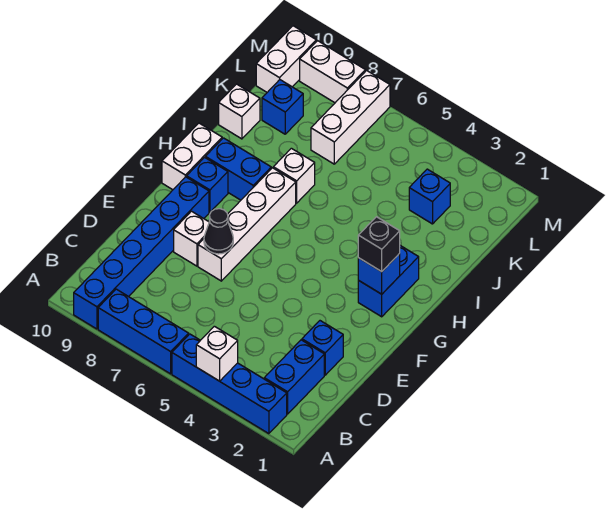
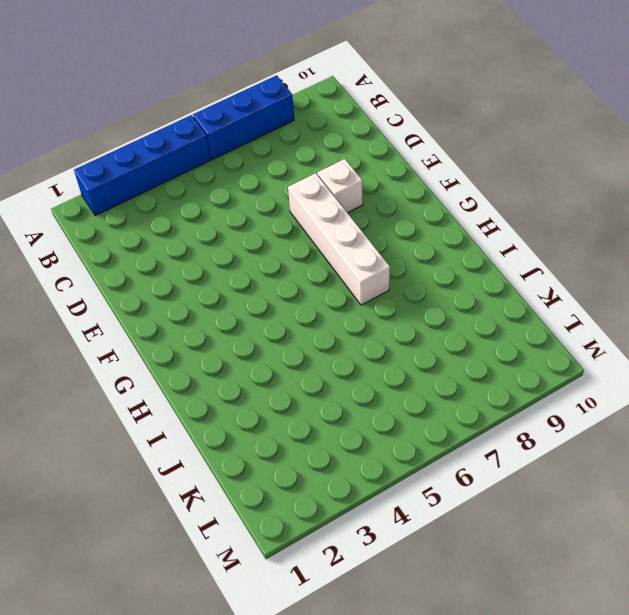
none -> blue brick A9:F9 level 1
none -> blue brick B2:C2 level 1
none -> blue brick D2 level 1

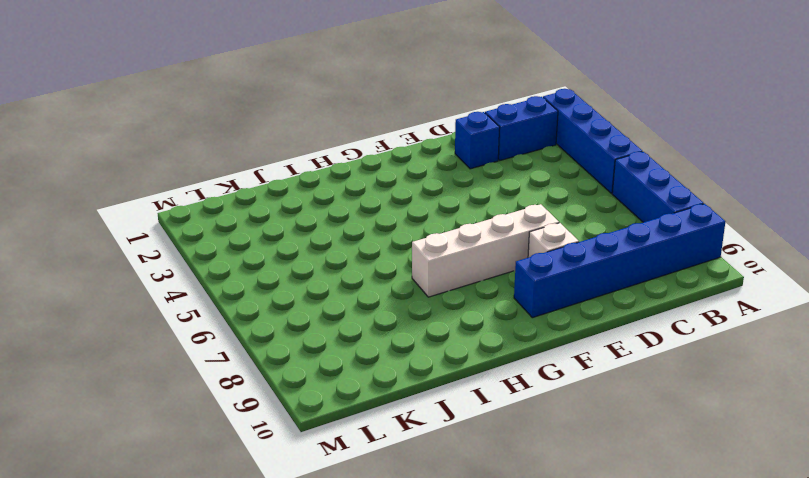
none -> blue brick G2:H2 level 1
none -> blue brick G9 level 1
none -> white brick G10:H10 level 1

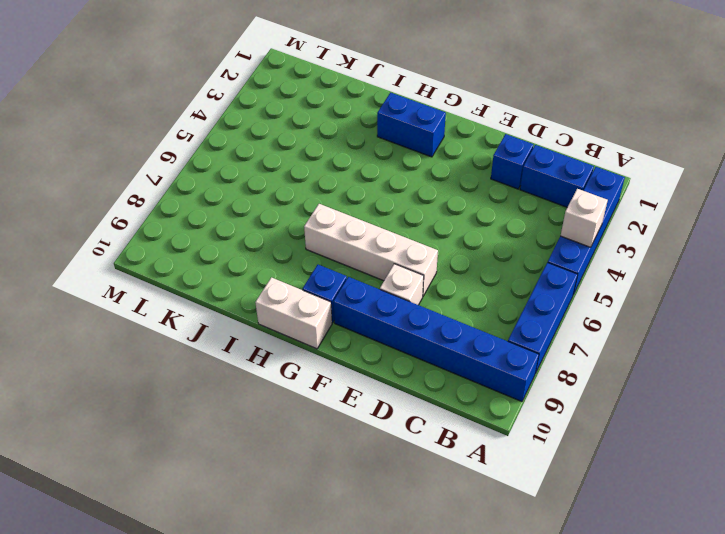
none -> blue brick H8:H9 level 1
none -> white brick I7 level 1
none -> white brick J10 level 1

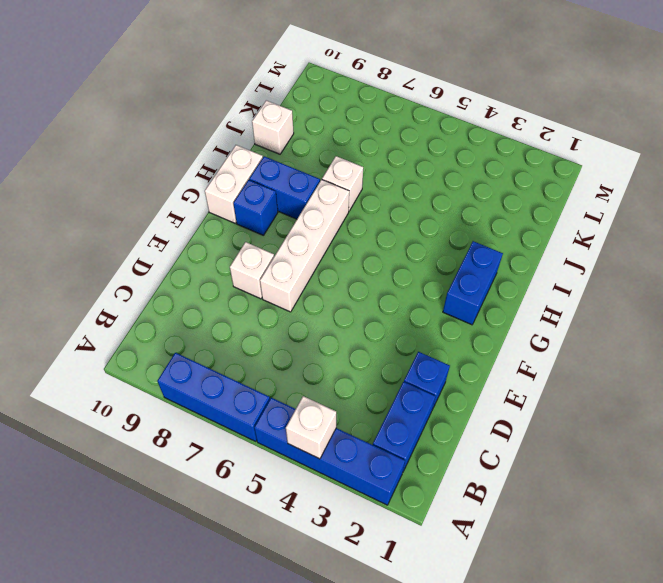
none -> blue brick A9:F9 level 1
none -> blue brick K3 level 1
none -> white brick K7:M7 level 1

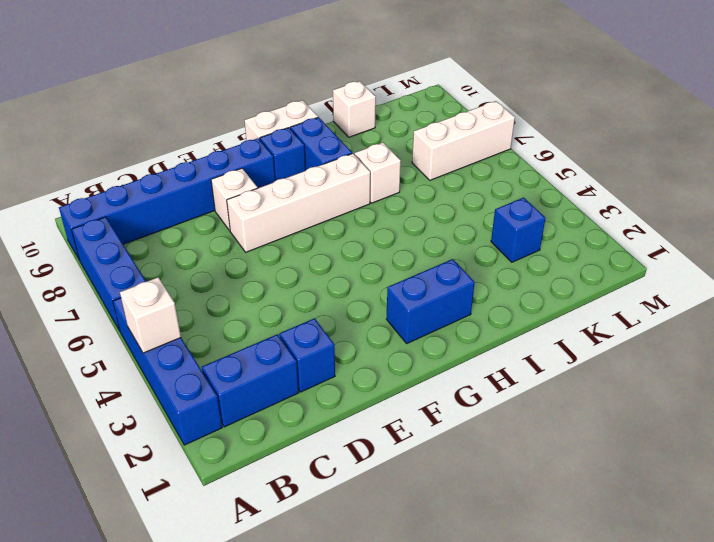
none -> blue brick K9 level 1
none -> white brick L10:M10 level 1
none -> white brick M8:M9 level 1

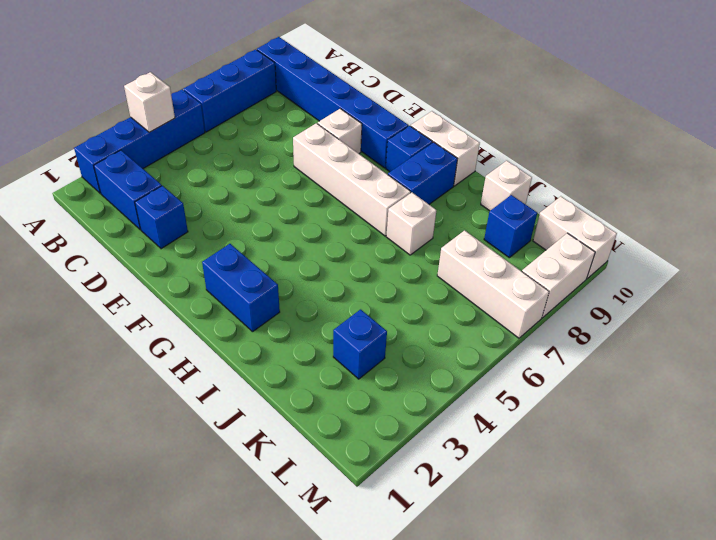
none -> black cone E7 level 2
none -> blue brick G2 level 2
none -> black brick G2 level 3

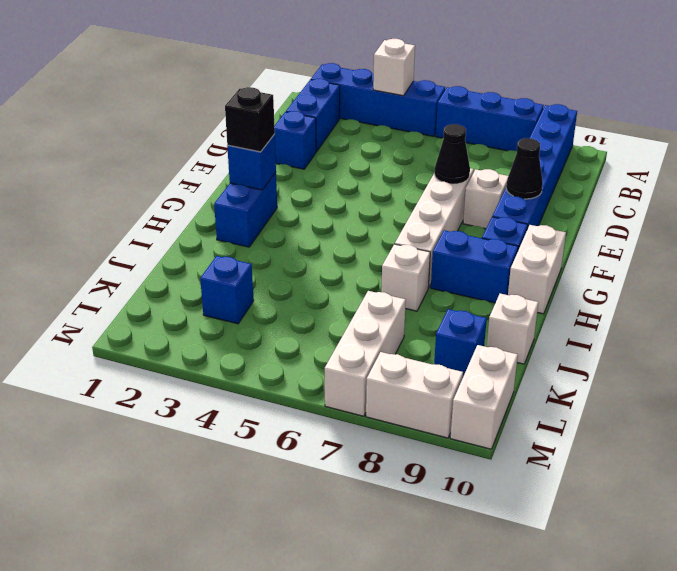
black cone E9 level 2 -> none

